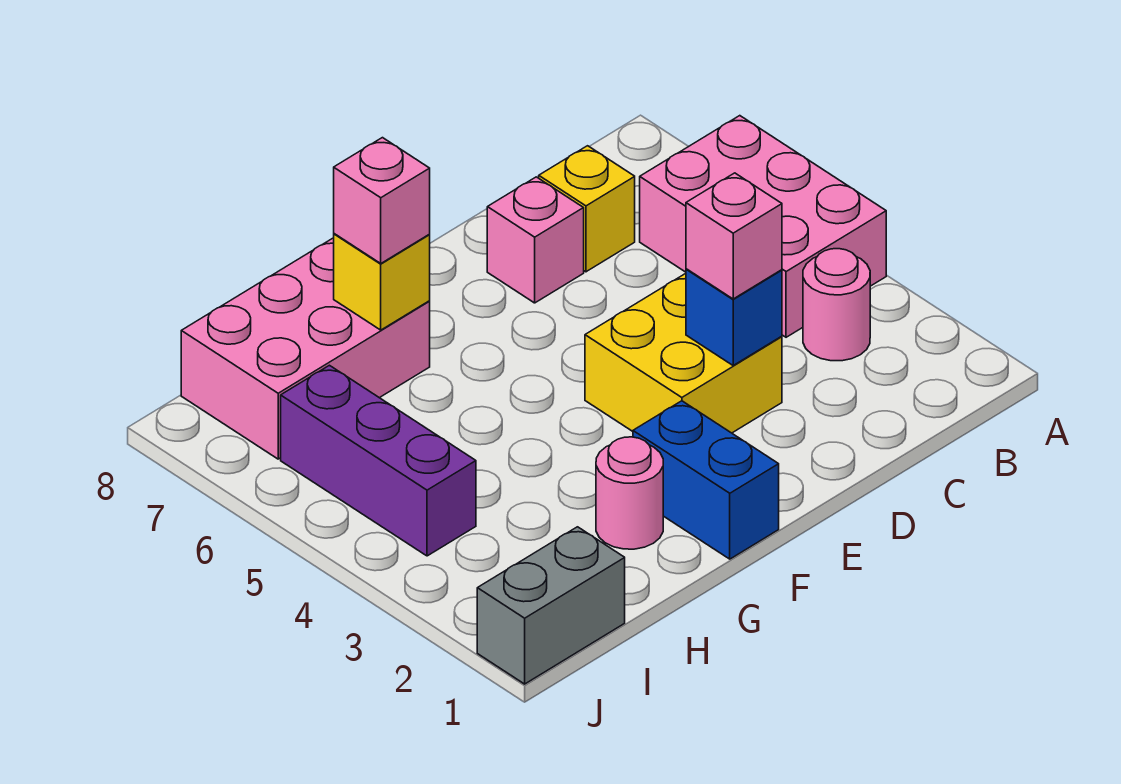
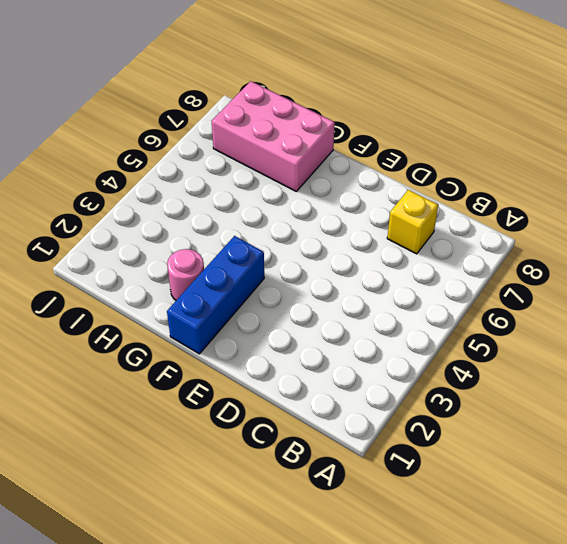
blue brick F1:F3 level 1 -> blue brick F1:F2 level 1
none -> pink brick A4:B6 level 1
none -> pink round brick B3 level 1
none -> yellow brick D3:E4 level 1

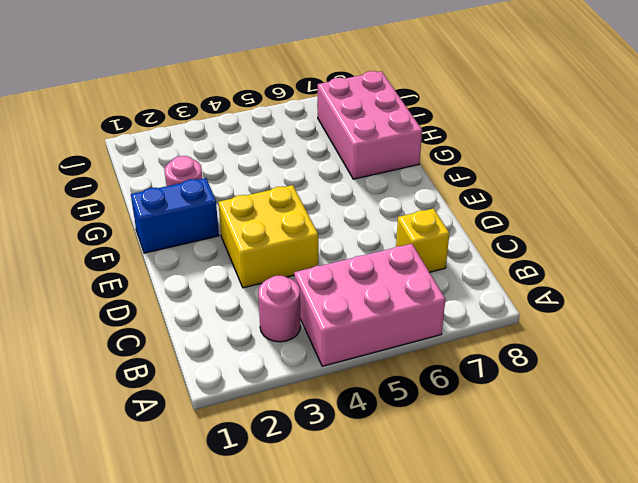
none -> pink brick D7 level 1
none -> grey brick I1:J1 level 1
none -> purple brick I4:I6 level 1

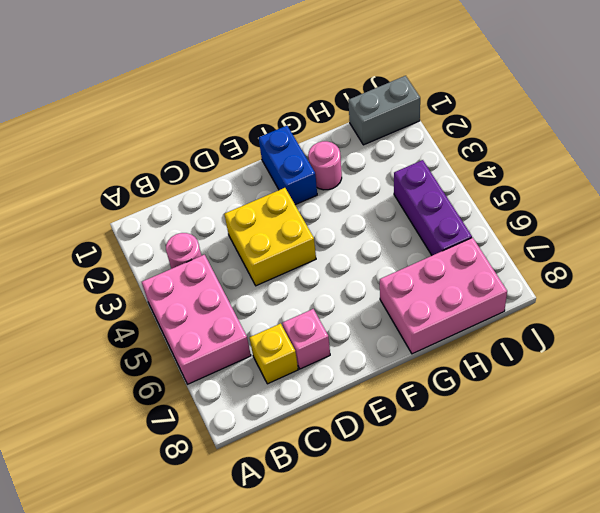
none -> blue brick D3 level 2
none -> yellow brick G7 level 2
none -> pink brick D3 level 3

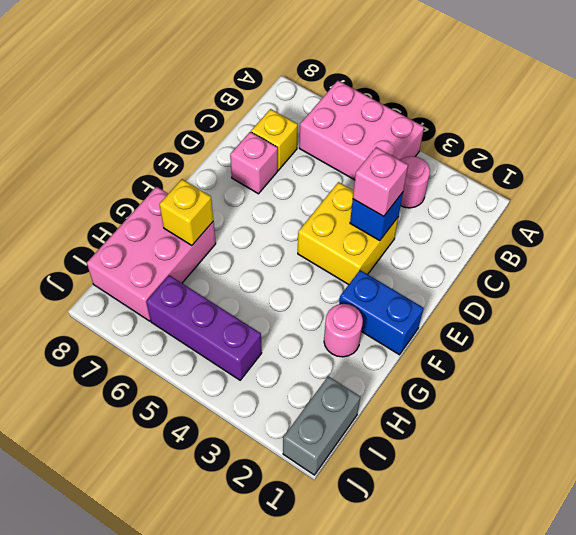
none -> pink brick G7 level 3

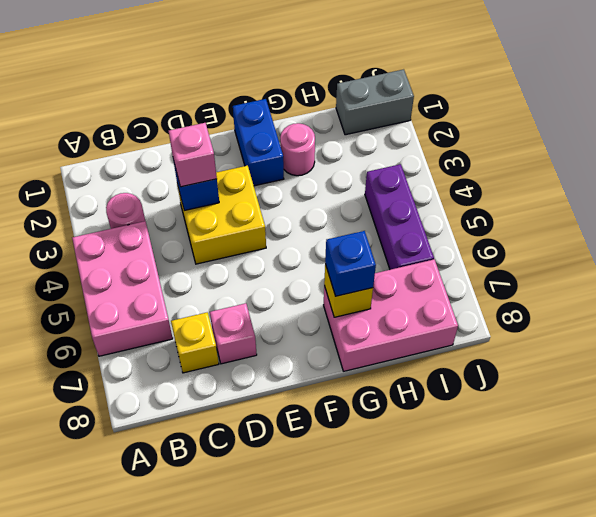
blue brick G7 level 3 -> pink brick G7 level 3

